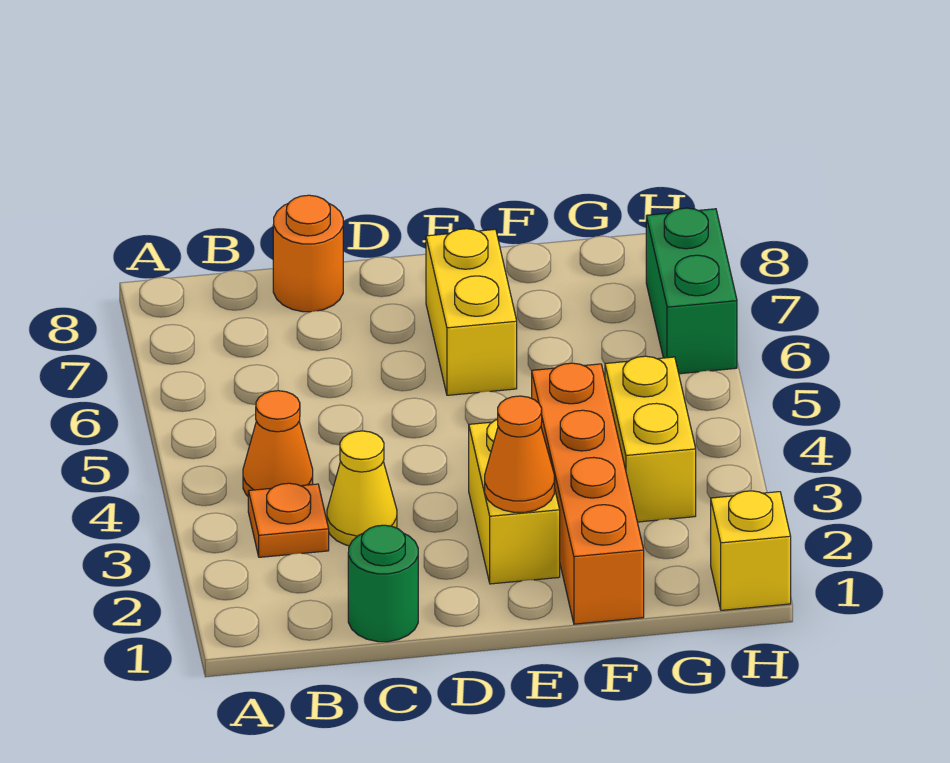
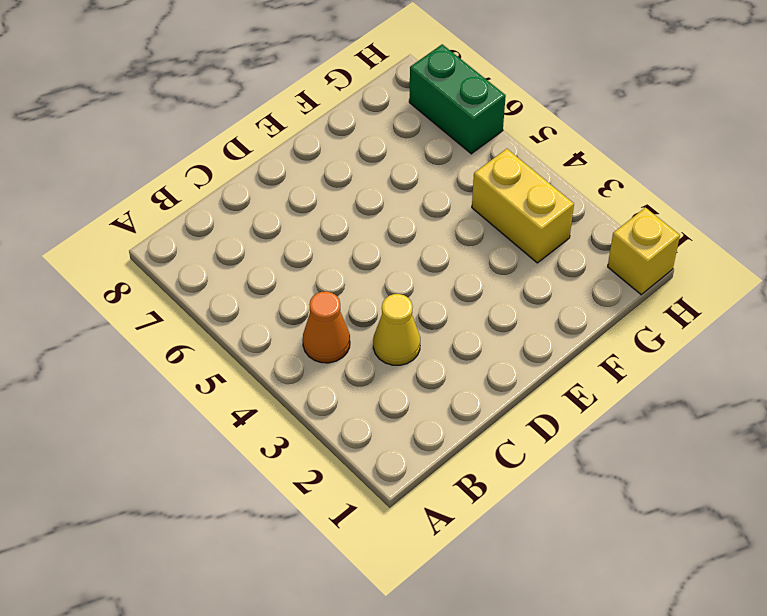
none -> orange plate B3 level 1
none -> green round brick C1 level 1
none -> orange round brick C8 level 1

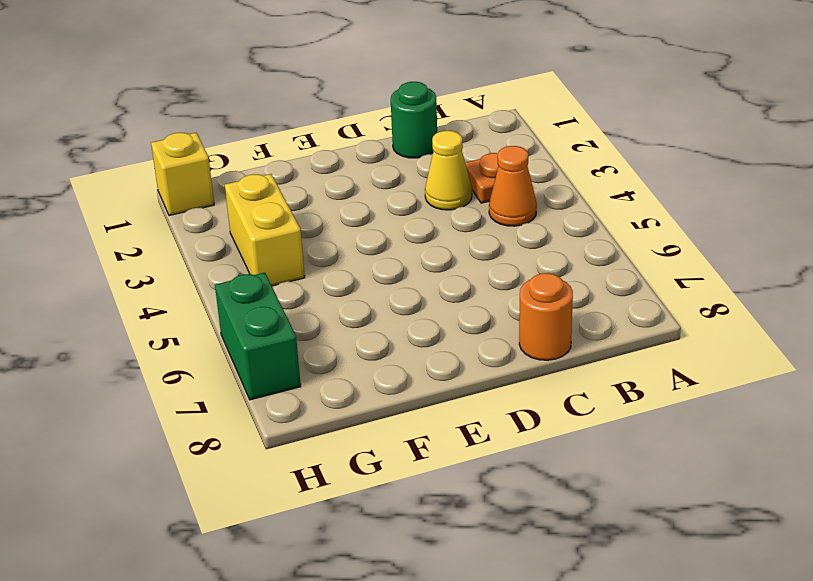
none -> yellow brick E2:E3 level 1
none -> yellow brick E6:E7 level 1
none -> orange brick F1:F4 level 1

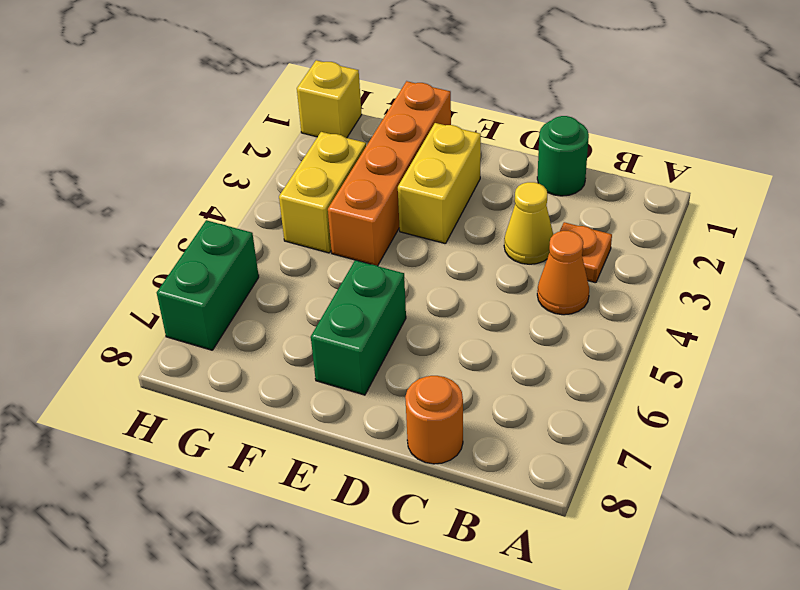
green brick E6:E7 level 1 -> yellow brick E6:E7 level 1
none -> orange cone E2 level 2

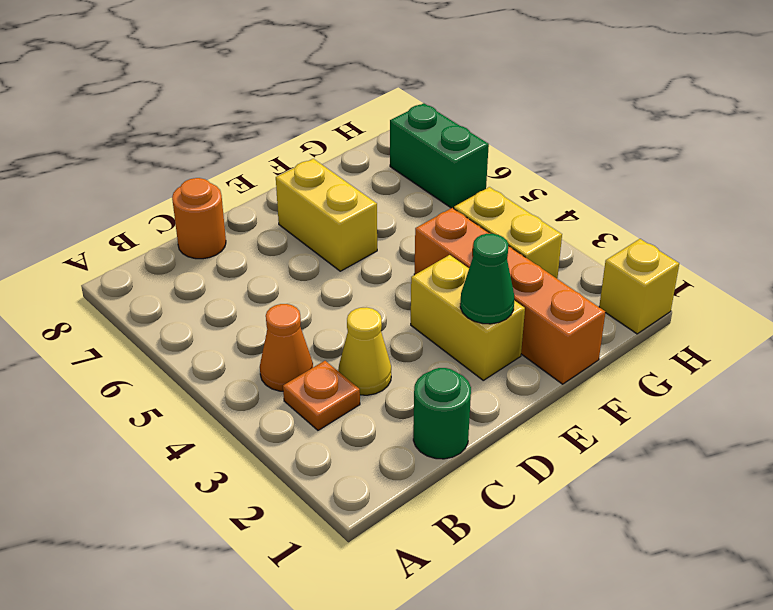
green cone E2 level 2 -> orange cone E2 level 2

